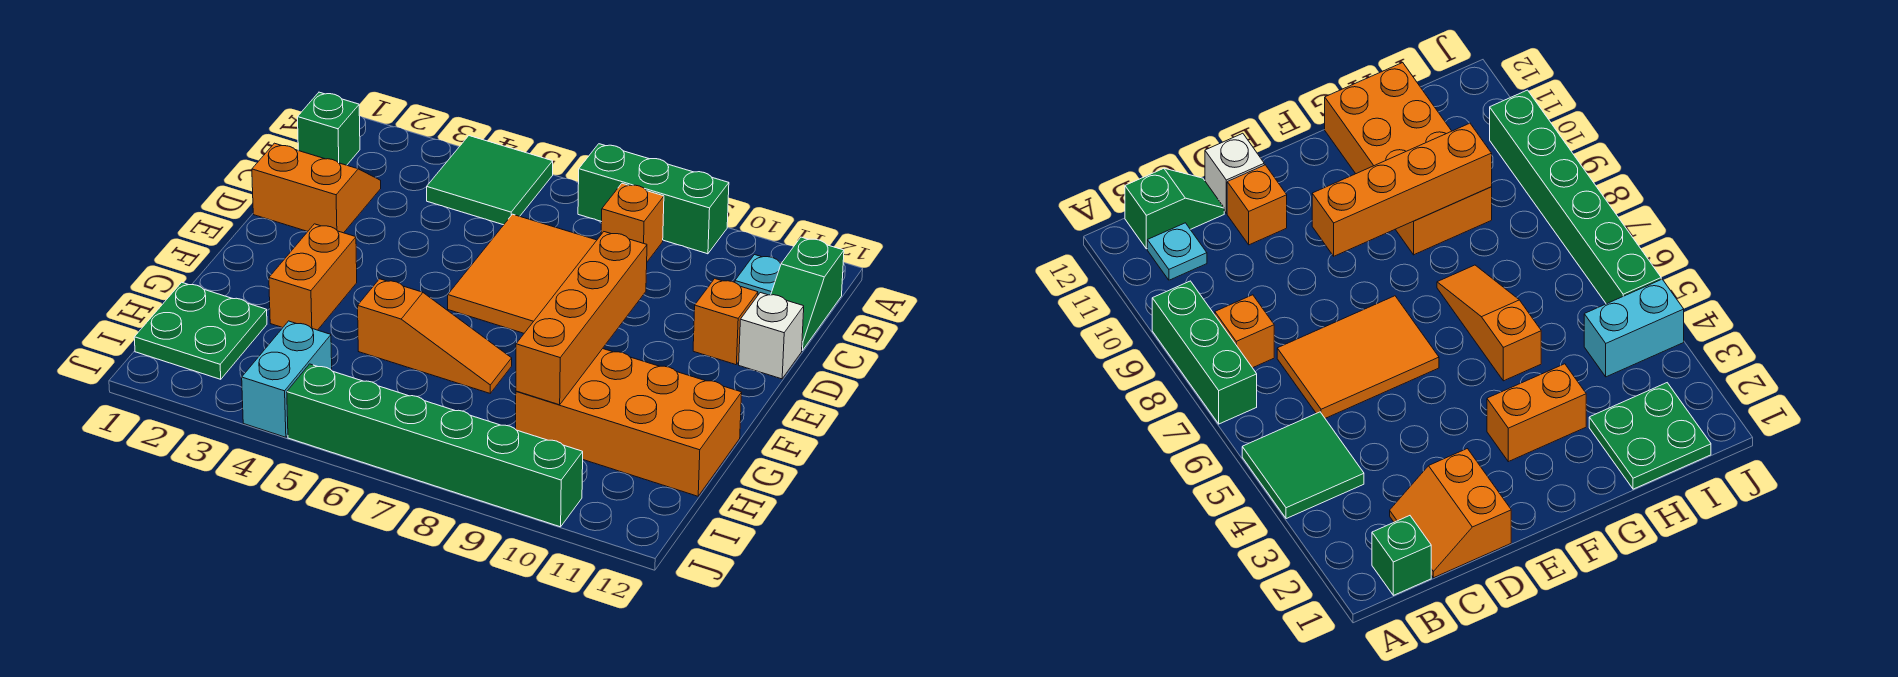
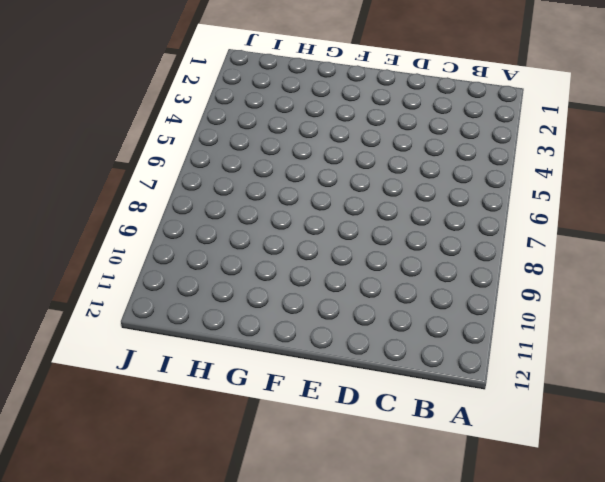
none -> green tile A4:B5 level 1
none -> green brick A7:A9 level 1
none -> green brick B1 level 1

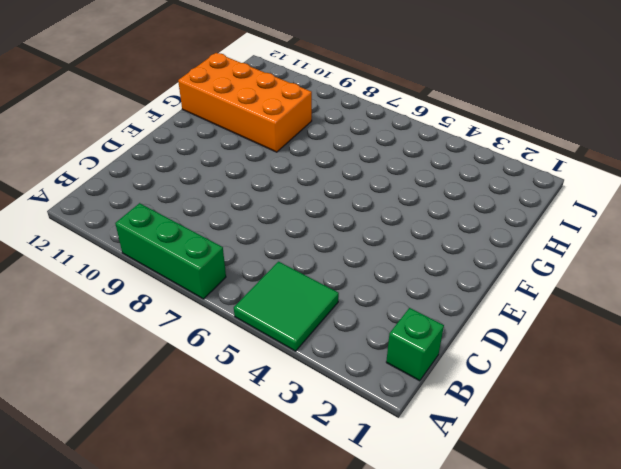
none -> orange brick B8 level 1
none -> cyan plate B11 level 1
none -> green slope B12:C12 level 1 top B

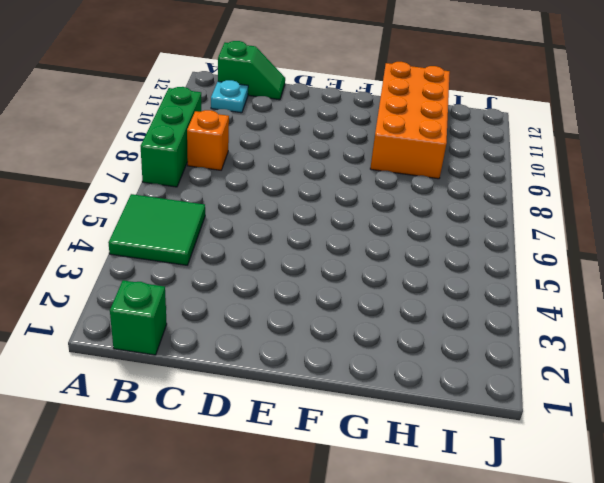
none -> orange slope C1:D2 level 1 top D
none -> orange tile C6:E7 level 1
none -> orange brick D11 level 1

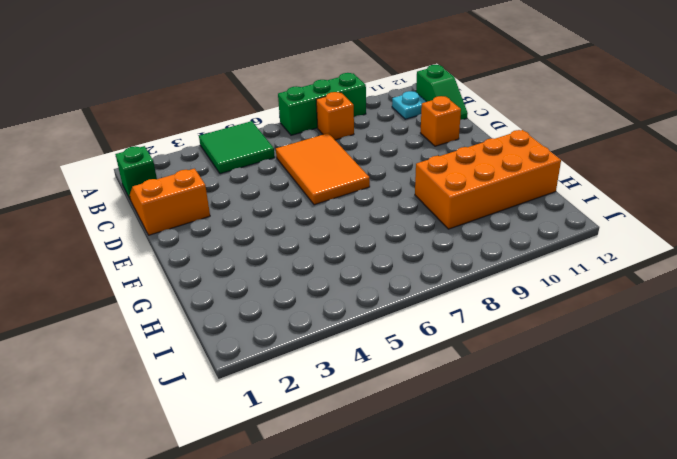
none -> white brick D12 level 1
none -> orange brick F3:G3 level 1
none -> orange slope G5:G7 level 1 top 5

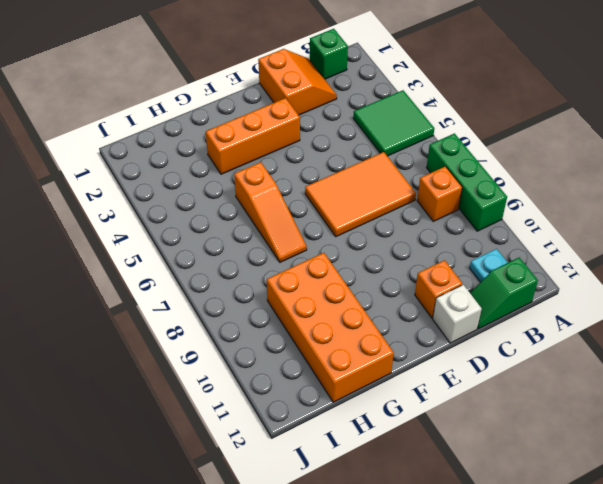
orange brick E3:G3 level 1 -> orange brick F3:G3 level 1
none -> green plate H1:I2 level 1
none -> cyan brick I4:J4 level 1
none -> green brick J5:J10 level 1

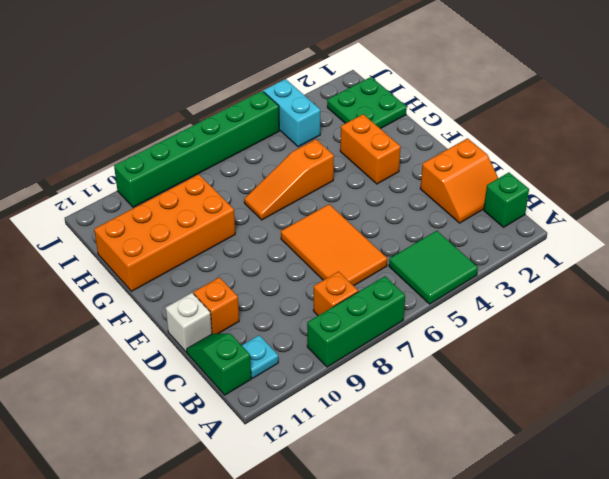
none -> orange brick E9:H9 level 2

